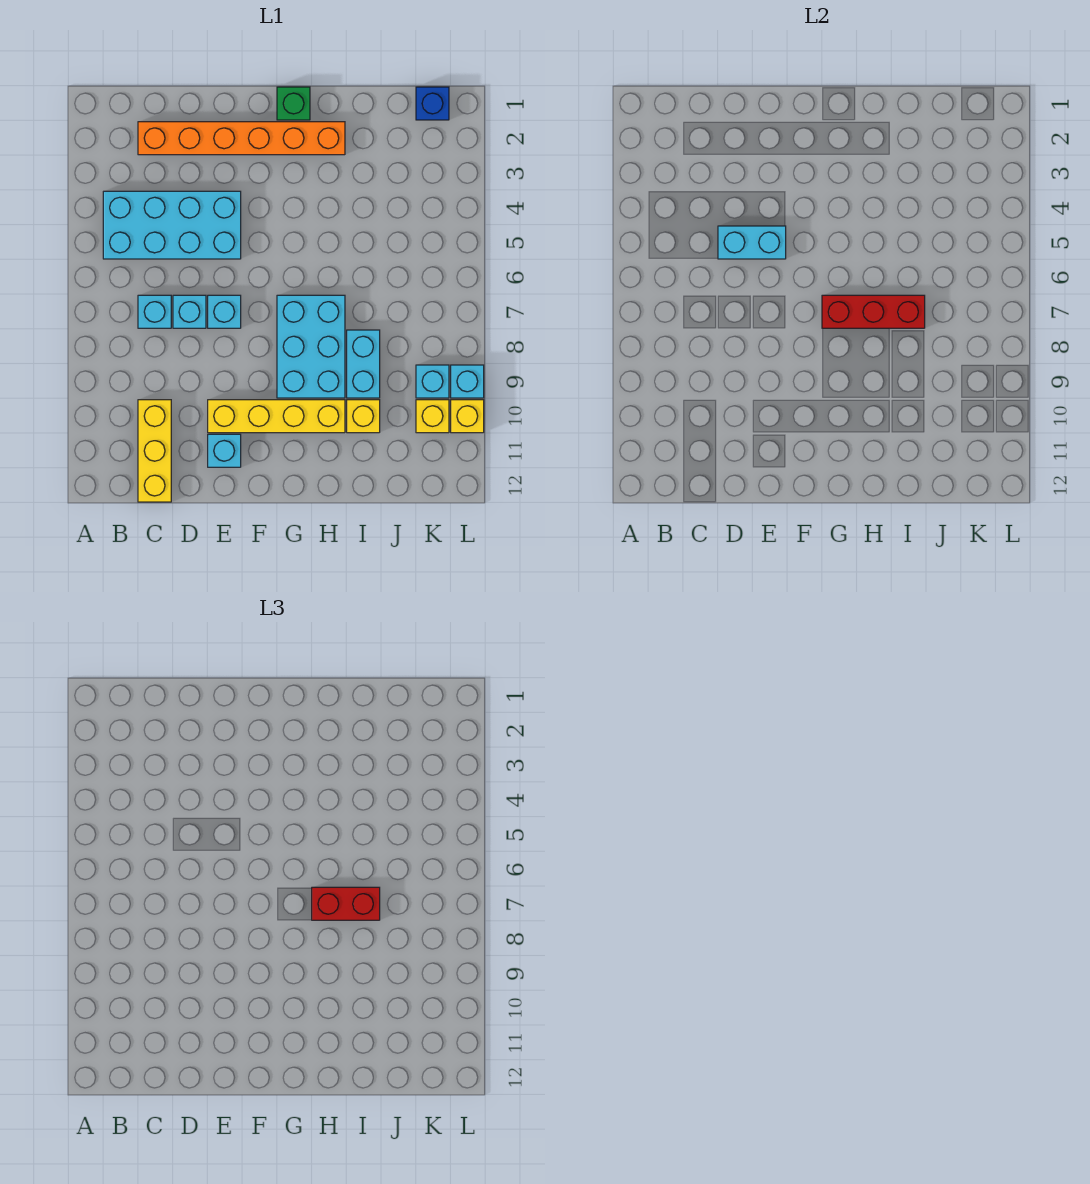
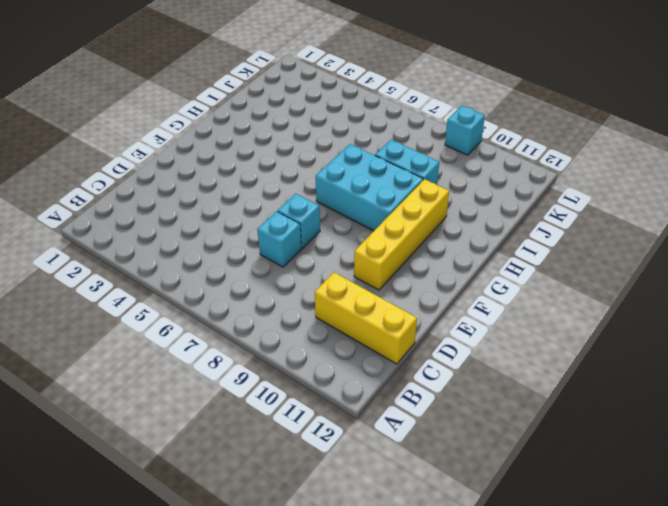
none -> cyan brick B4:E5 level 1
none -> orange brick C2:H2 level 1
none -> cyan brick C7 level 1

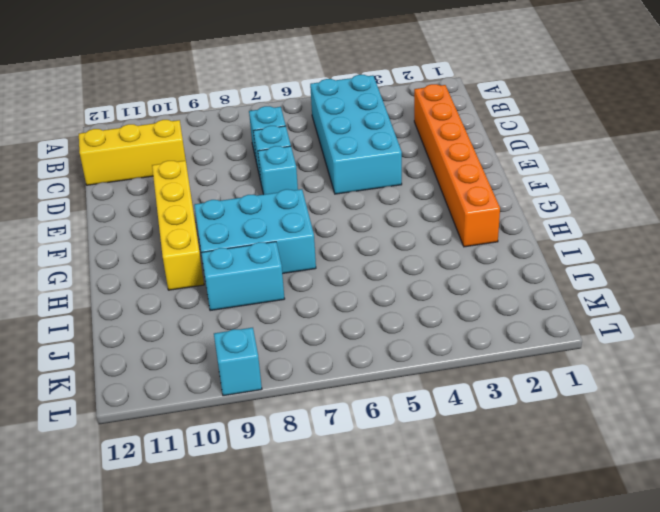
none -> cyan brick E11 level 1
none -> green brick G1 level 1
none -> yellow brick I10 level 1

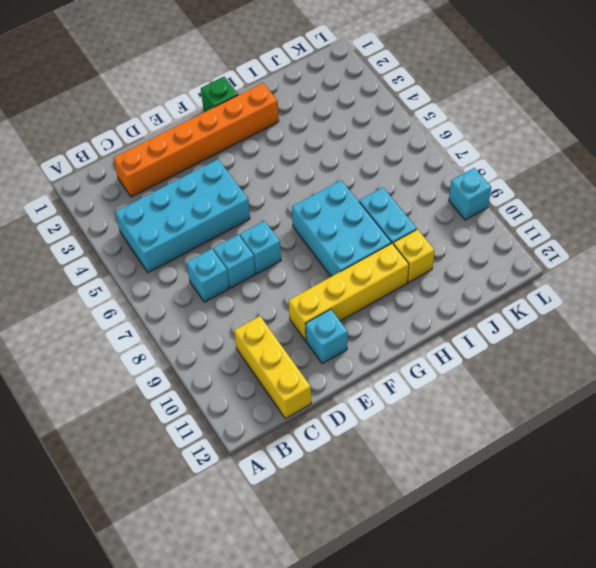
none -> blue brick K1 level 1
none -> cyan brick K9 level 1
none -> yellow brick K10 level 1

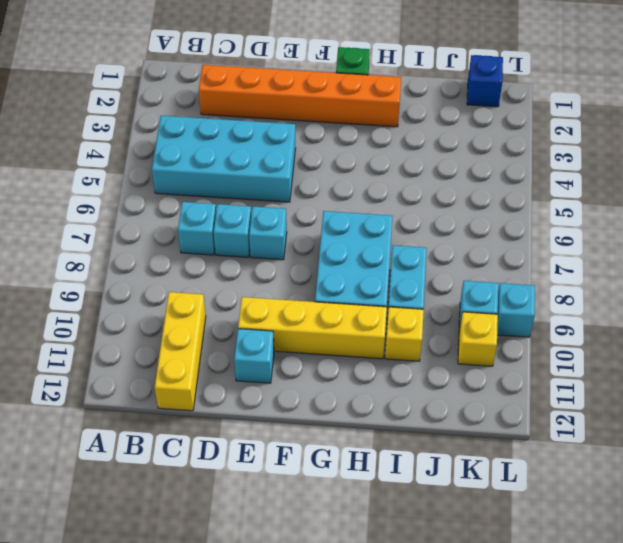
none -> yellow brick L10 level 1
none -> cyan brick D5:E5 level 2
none -> red brick G7:I7 level 2

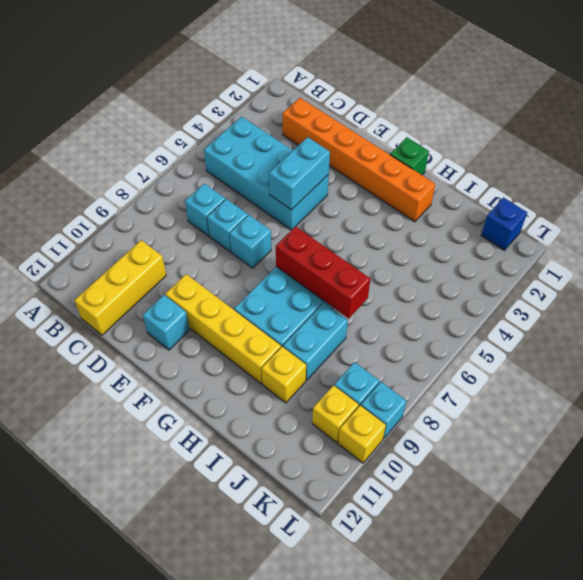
cyan brick E4:E5 level 2 -> cyan brick D5:E5 level 2
none -> red brick H7:I7 level 3

